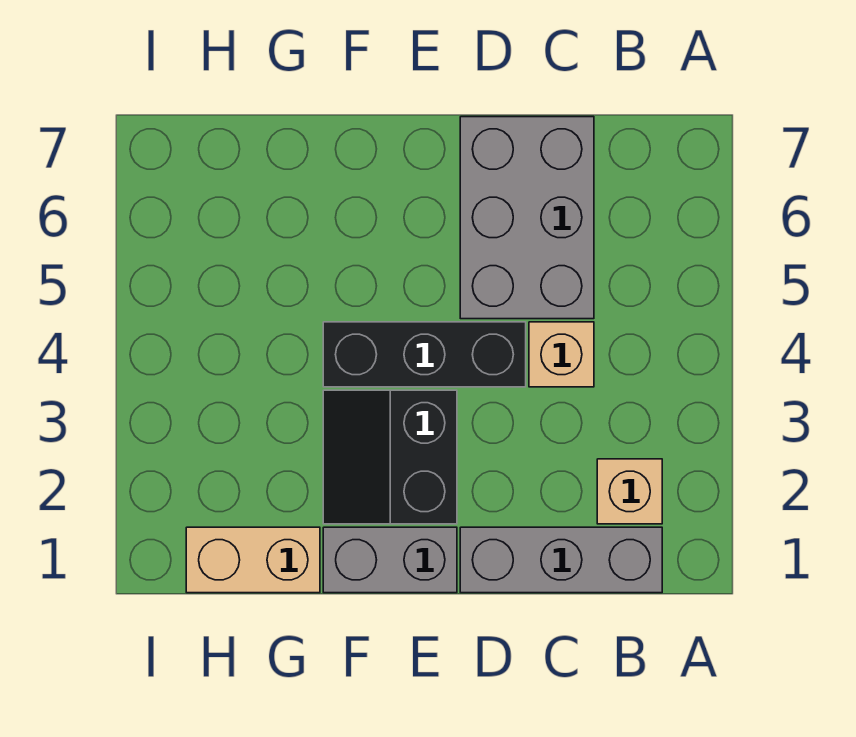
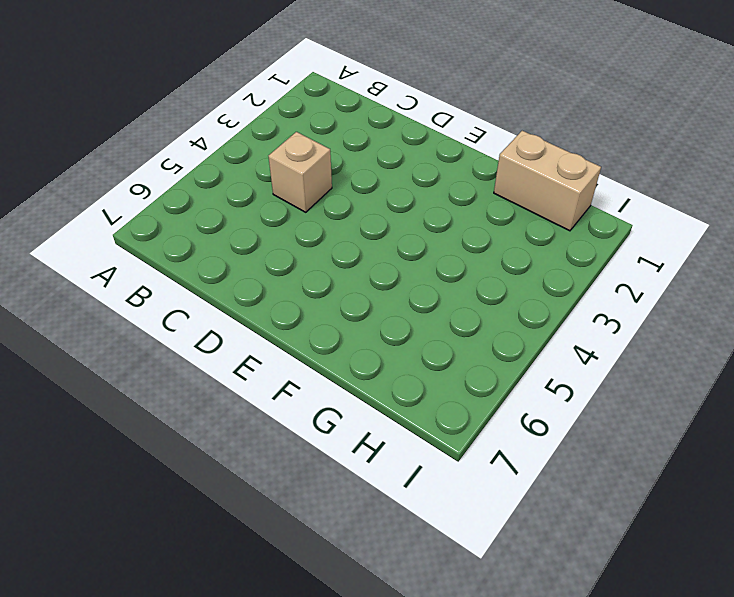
none -> grey brick B1:D1 level 1
none -> tan brick B2 level 1

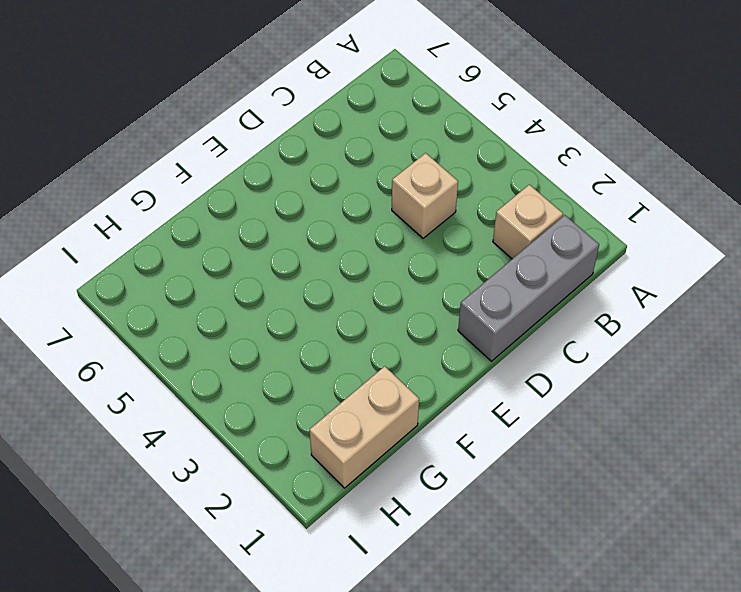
none -> grey brick C5:D7 level 1
none -> black brick D4:F4 level 1

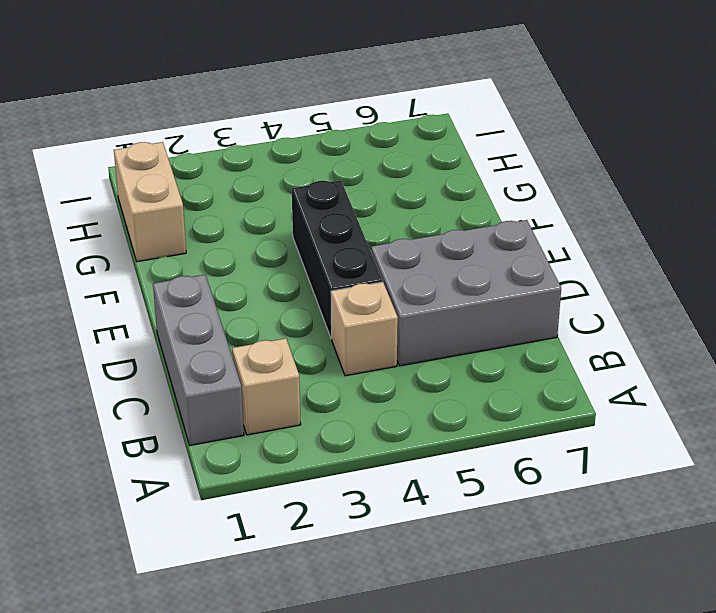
none -> grey brick E1:F1 level 1
none -> black slope E2:F3 level 1 top E

